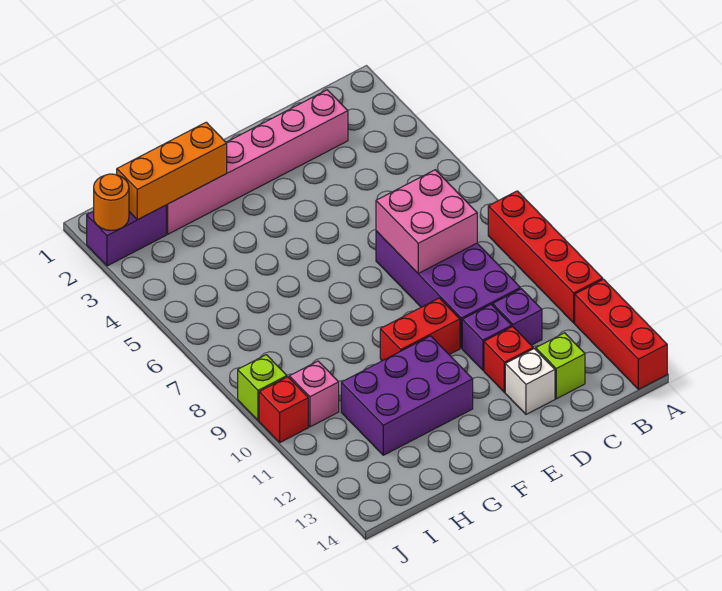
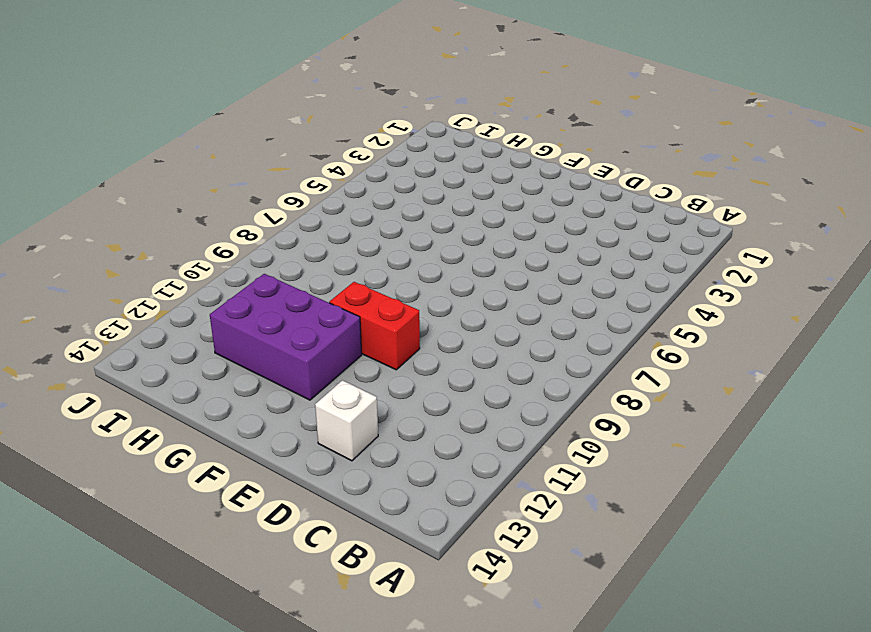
none -> red brick A8:A11 level 1
none -> red brick A12:A14 level 1
none -> pink brick C2:H2 level 1

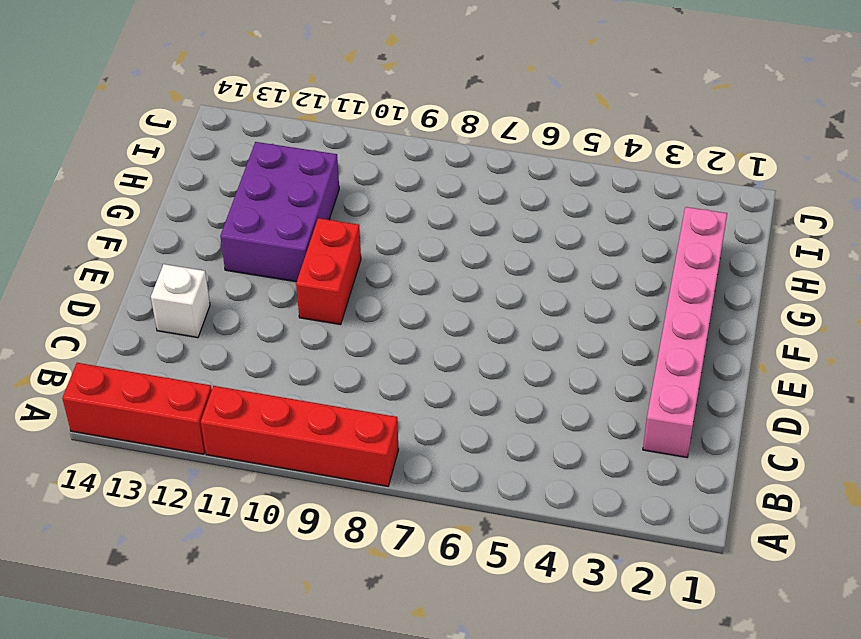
none -> purple brick C7:D10 level 1
none -> purple brick C11 level 1
none -> lime brick C13 level 1

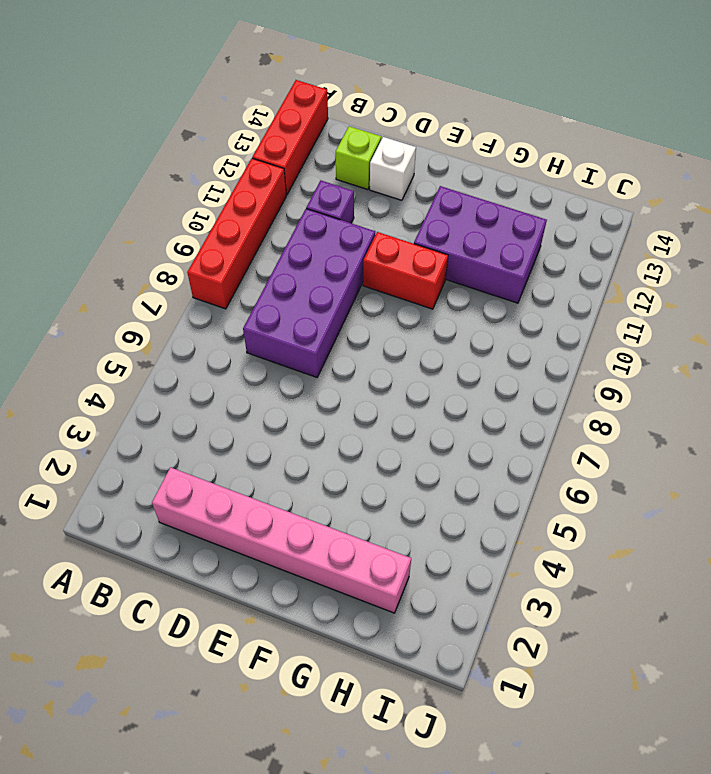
none -> purple brick D11 level 1
none -> red brick D12 level 1
none -> purple brick I2:J2 level 1

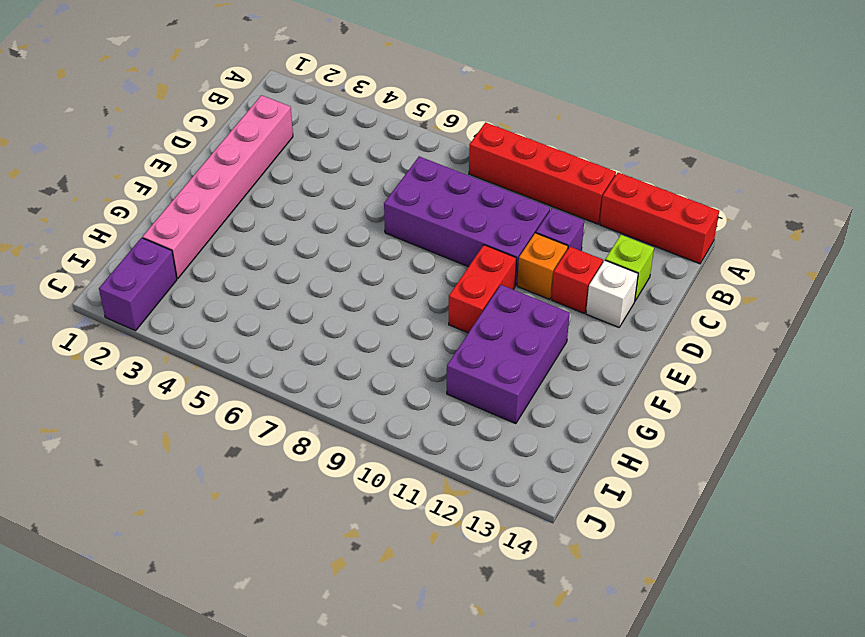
orange brick D11 level 1 -> purple brick D11 level 1
none -> pink brick I10 level 1
none -> lime brick J9 level 1
none -> red brick J10 level 1

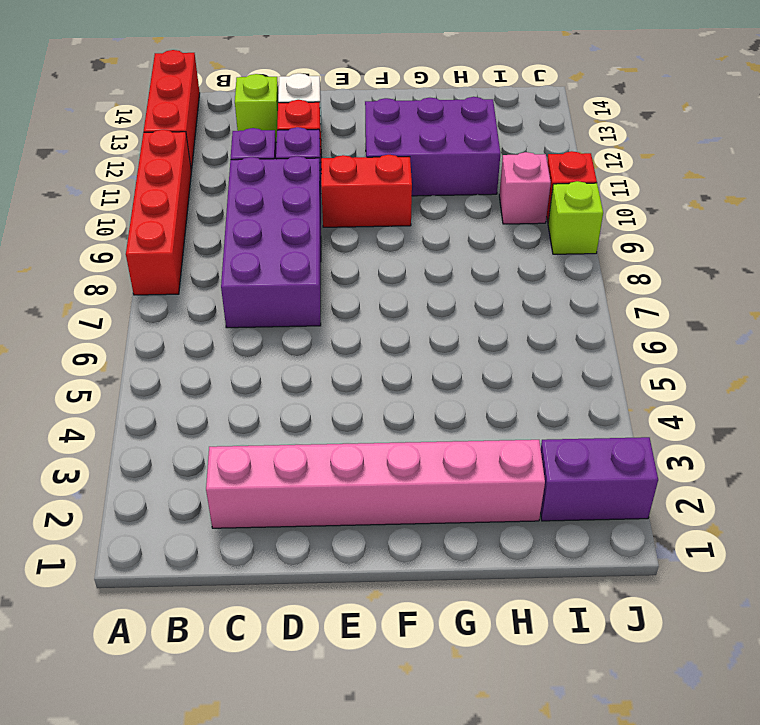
none -> pink brick C7:D8 level 2
none -> orange brick G2:I2 level 2
none -> orange round brick J2 level 2

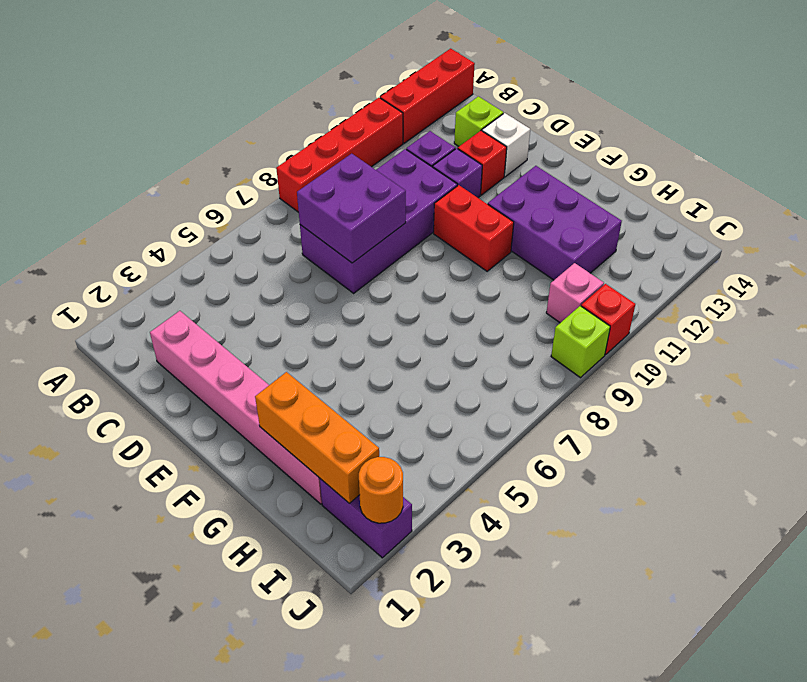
purple brick C7:D8 level 2 -> pink brick C7:D8 level 2

